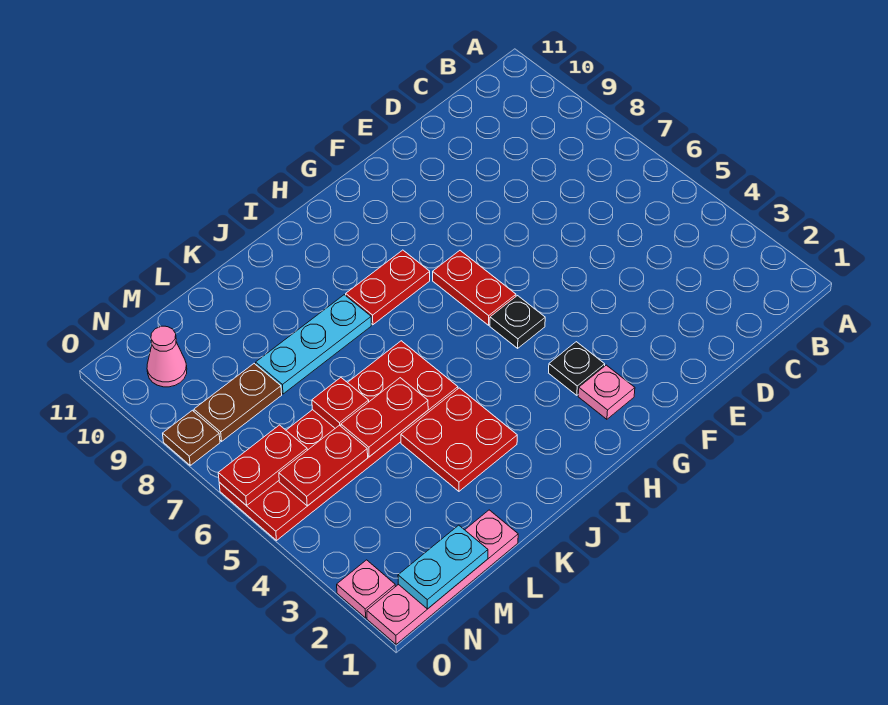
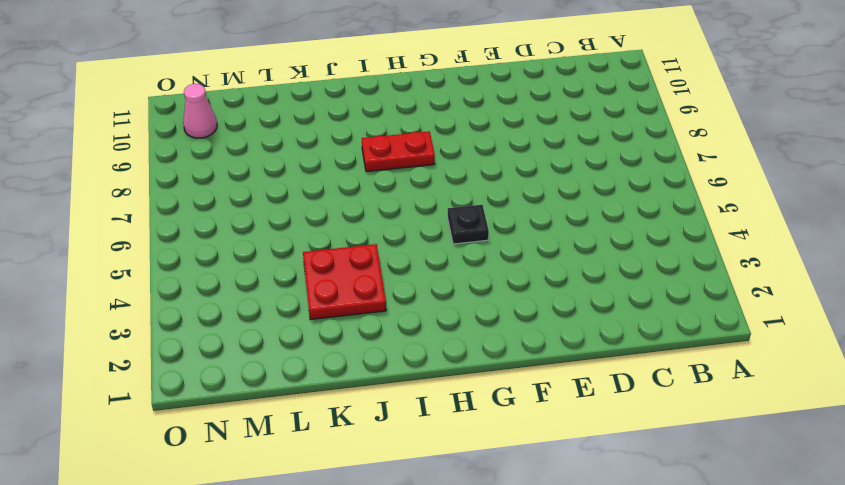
none -> pink plate G2 level 1
none -> black plate G3 level 1
none -> red plate G6:G7 level 1

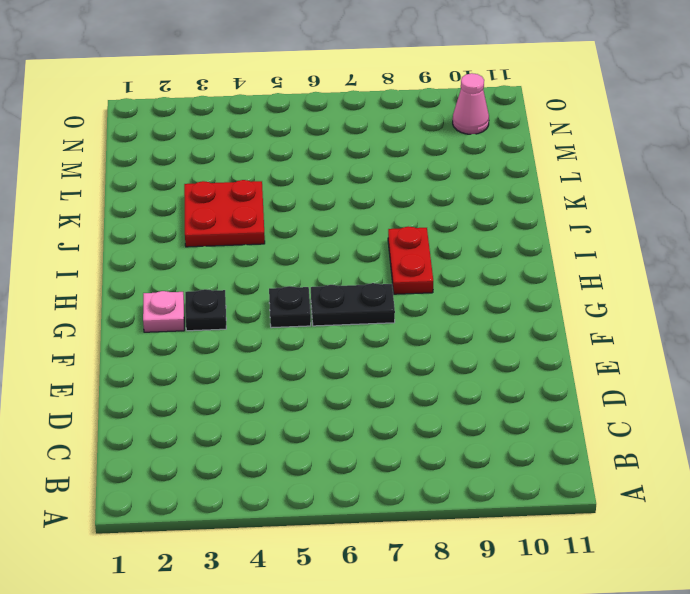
black plate G6:G7 level 1 -> red plate G6:G7 level 1
none -> red plate J5:O6 level 1
none -> cyan plate J8:L8 level 1
none -> pink plate L1:O1 level 1

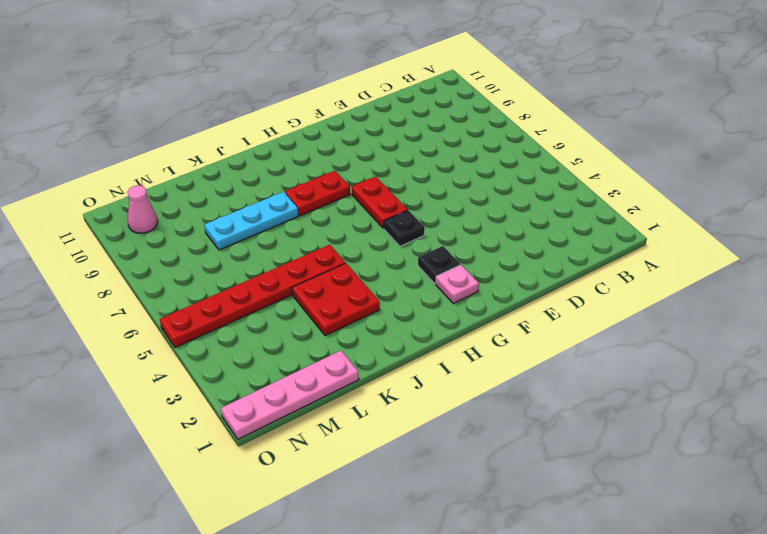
red plate J5:O5 level 1 -> red plate J5:O6 level 1
none -> brown plate M8:N8 level 1
none -> pink plate O2 level 1
none -> brown plate O8 level 1

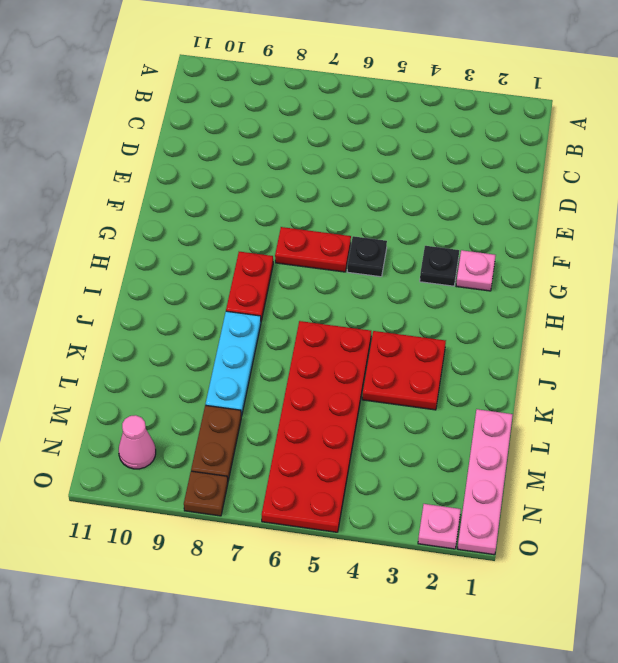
none -> red plate K5:L5 level 2
none -> red plate L6 level 2
none -> cyan plate M1:N1 level 2

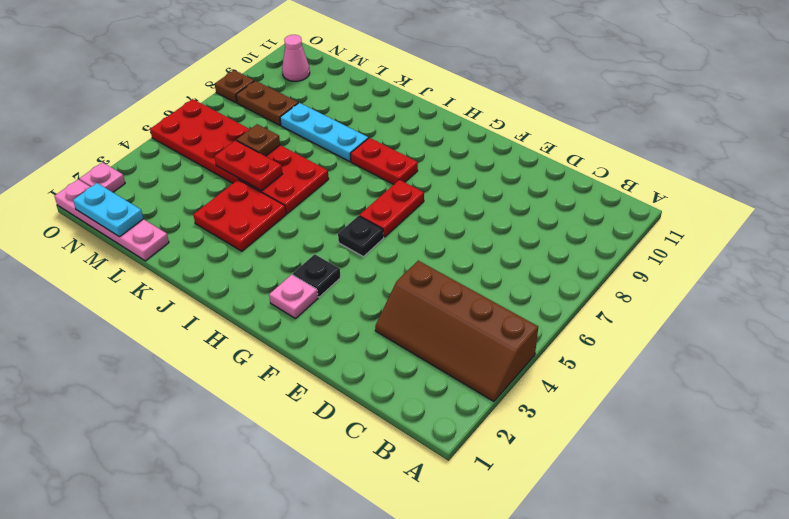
brown slope A3:D4 level 1 top 4 -> none
brown plate L6 level 2 -> red plate L6 level 2
none -> red plate M5:N5 level 2
none -> red plate N6:O6 level 2

